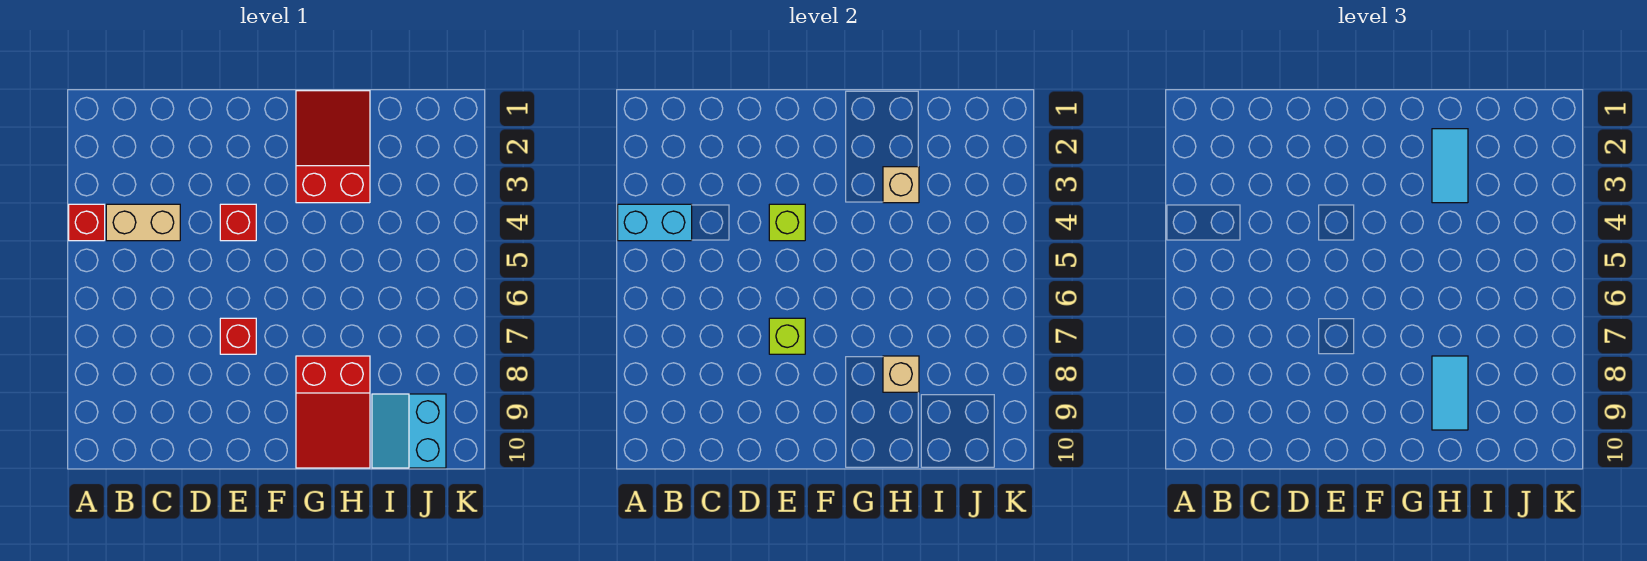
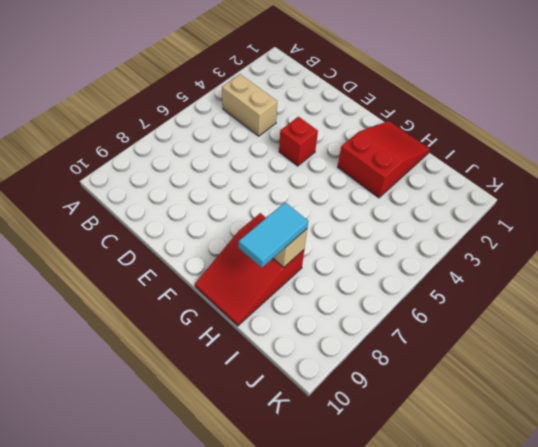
none -> red brick A4 level 1
none -> red brick E7 level 1
none -> cyan slope I9:J10 level 1 top J

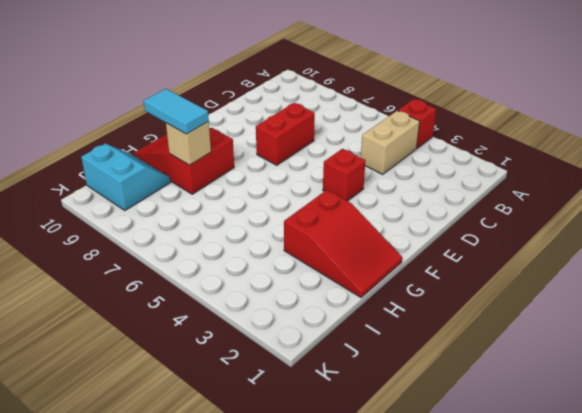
red brick D7:E7 level 1 -> red brick E7 level 1
none -> cyan brick A4:B4 level 2
none -> lime brick E4 level 2
none -> lime brick E7 level 2

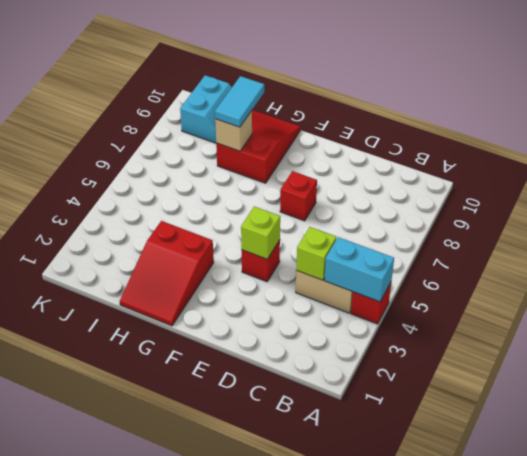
lime brick C4 level 2 -> lime brick E7 level 2
none -> tan brick H3 level 2
none -> cyan tile H2:H3 level 3

